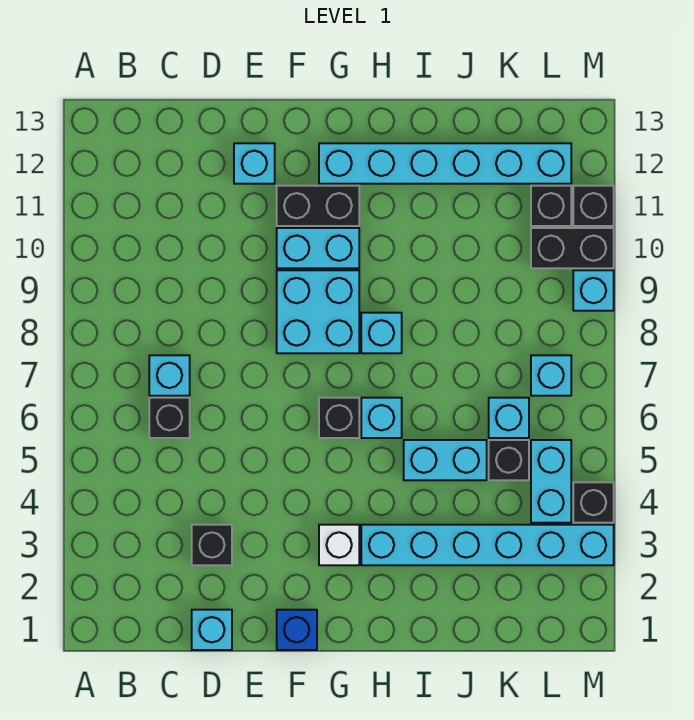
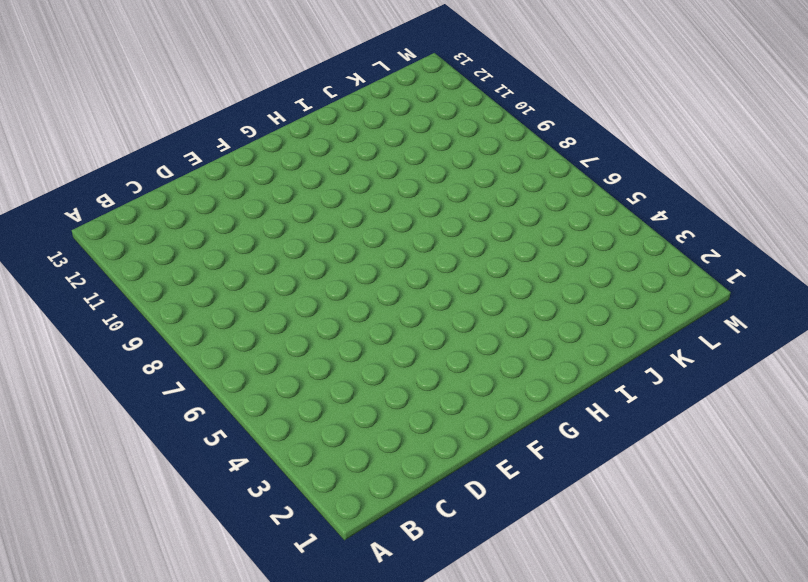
none -> black brick C6 level 1
none -> cyan brick C7 level 1
none -> cyan brick D1 level 1

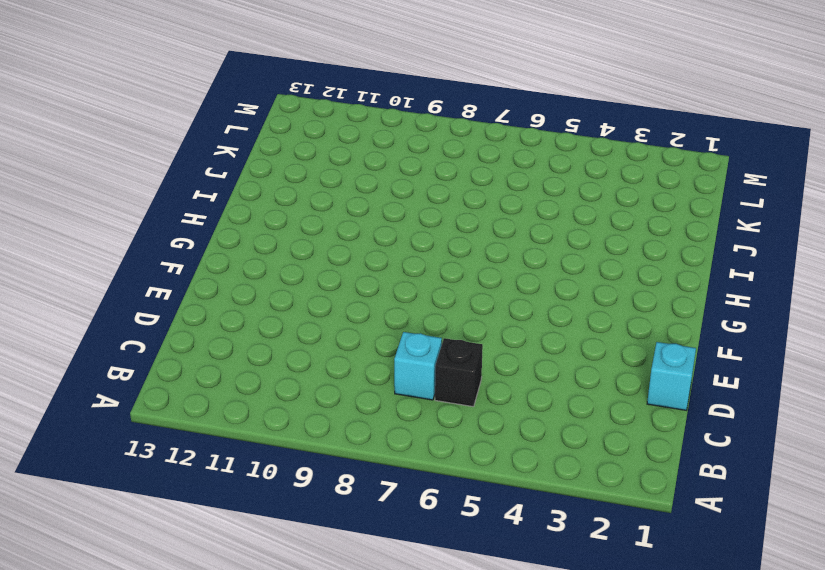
none -> black brick D3 level 1
none -> cyan brick E12 level 1
none -> blue brick F1 level 1

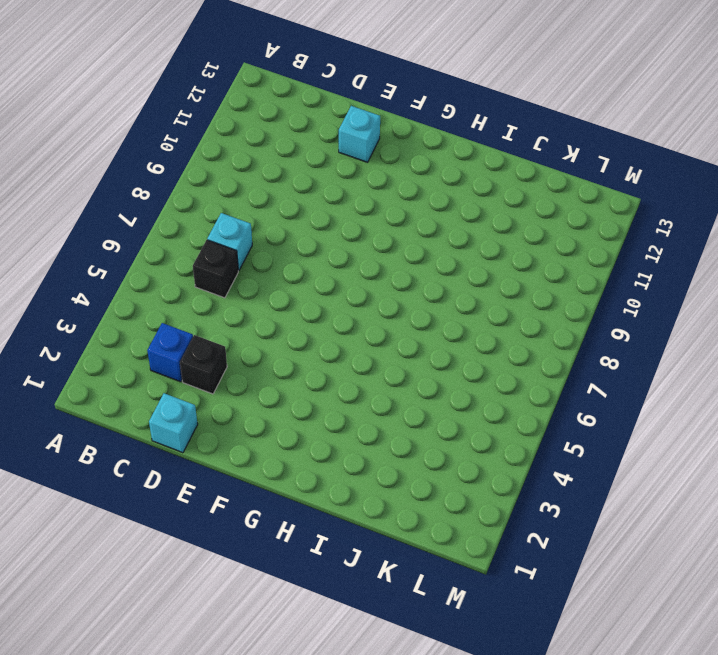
blue brick C3 level 1 -> blue brick F1 level 1
none -> cyan brick F8:G9 level 1
none -> cyan brick F10:G10 level 1
none -> black brick F11:G11 level 1

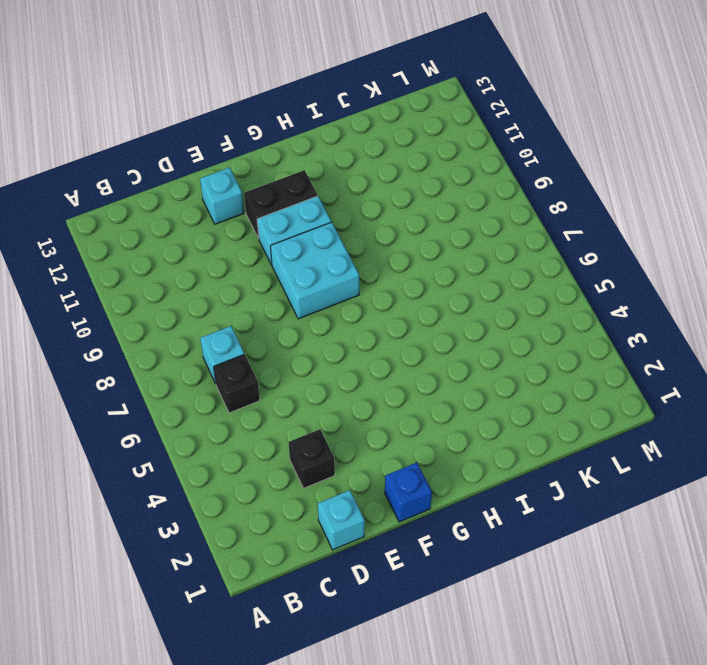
none -> white brick G3 level 1
none -> black brick G6 level 1
none -> cyan brick G12:L12 level 1

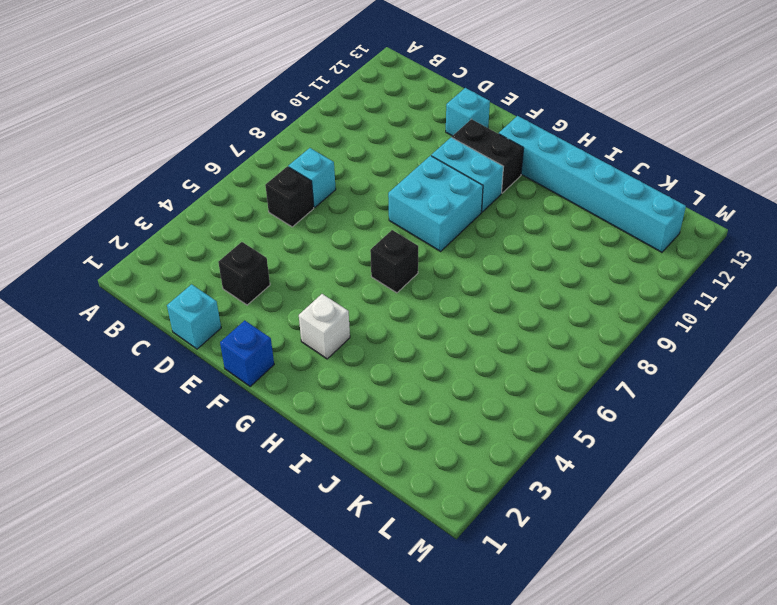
none -> cyan brick H3:M3 level 1
none -> cyan brick H6 level 1
none -> cyan brick H8 level 1

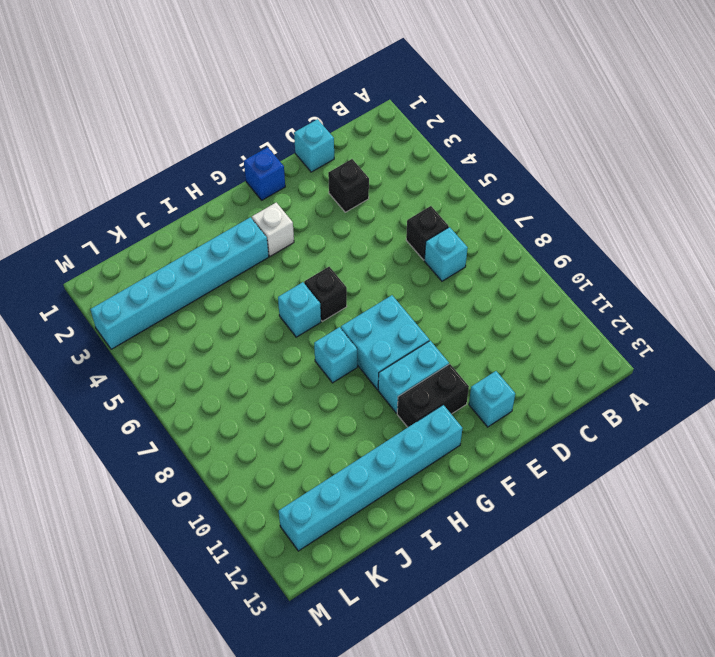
none -> cyan brick I5:J5 level 1
none -> black brick K5 level 1
none -> cyan brick K6 level 1

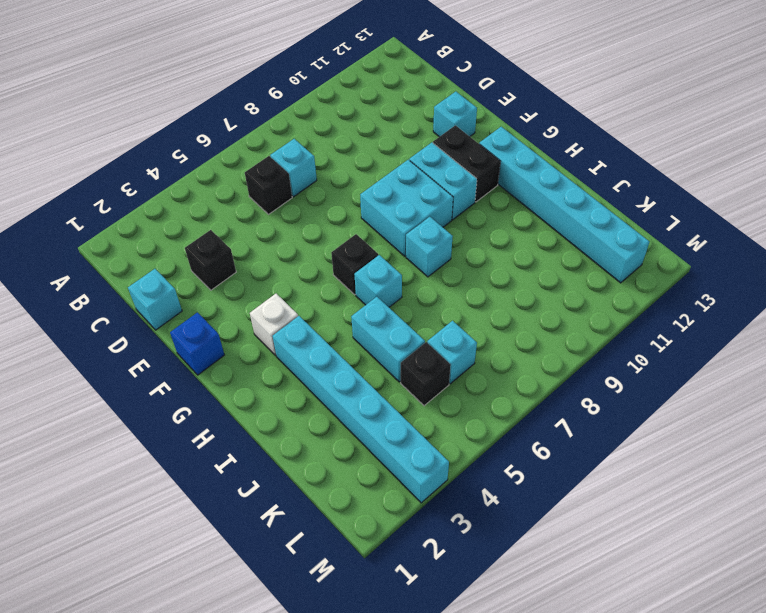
none -> cyan brick L4:L5 level 1
none -> cyan brick L7 level 1
none -> black brick L10:M10 level 1

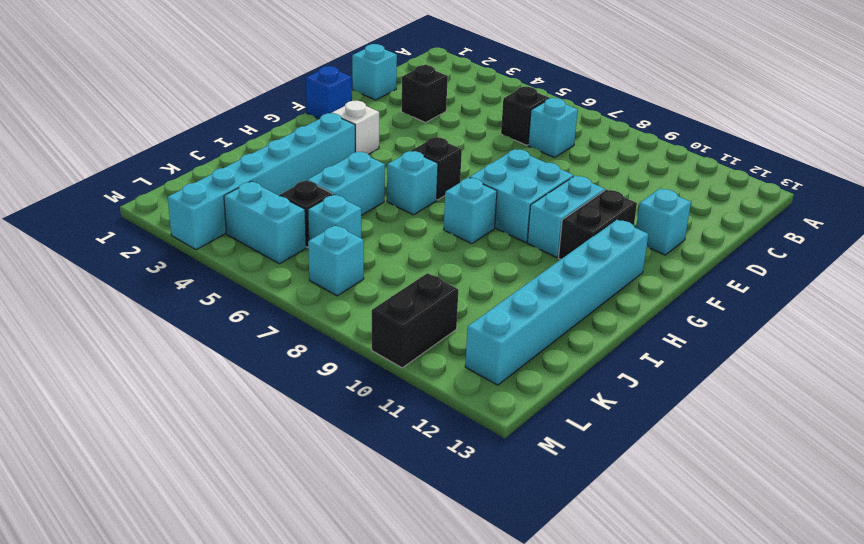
none -> black brick L11 level 1
none -> black brick M4 level 1
none -> cyan brick M9 level 1

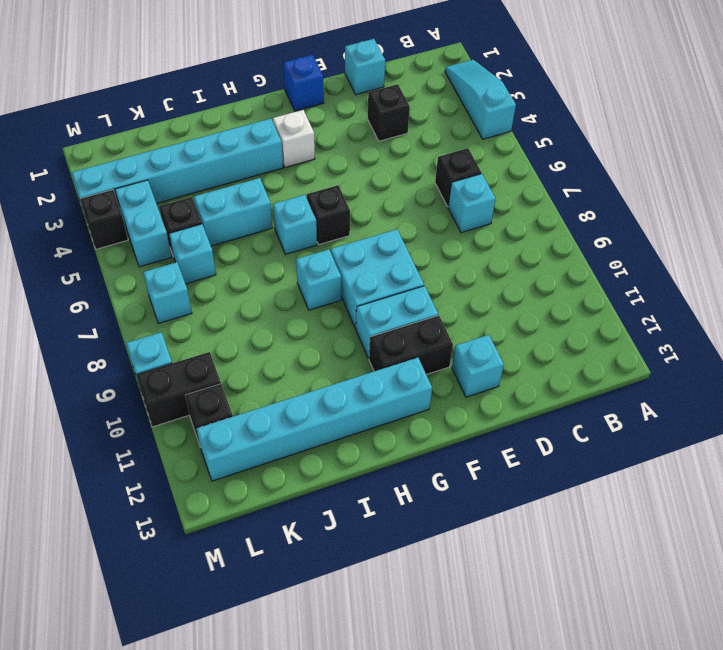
cyan slope A2:A4 level 1 top 4 -> none
none -> black brick M11 level 1

